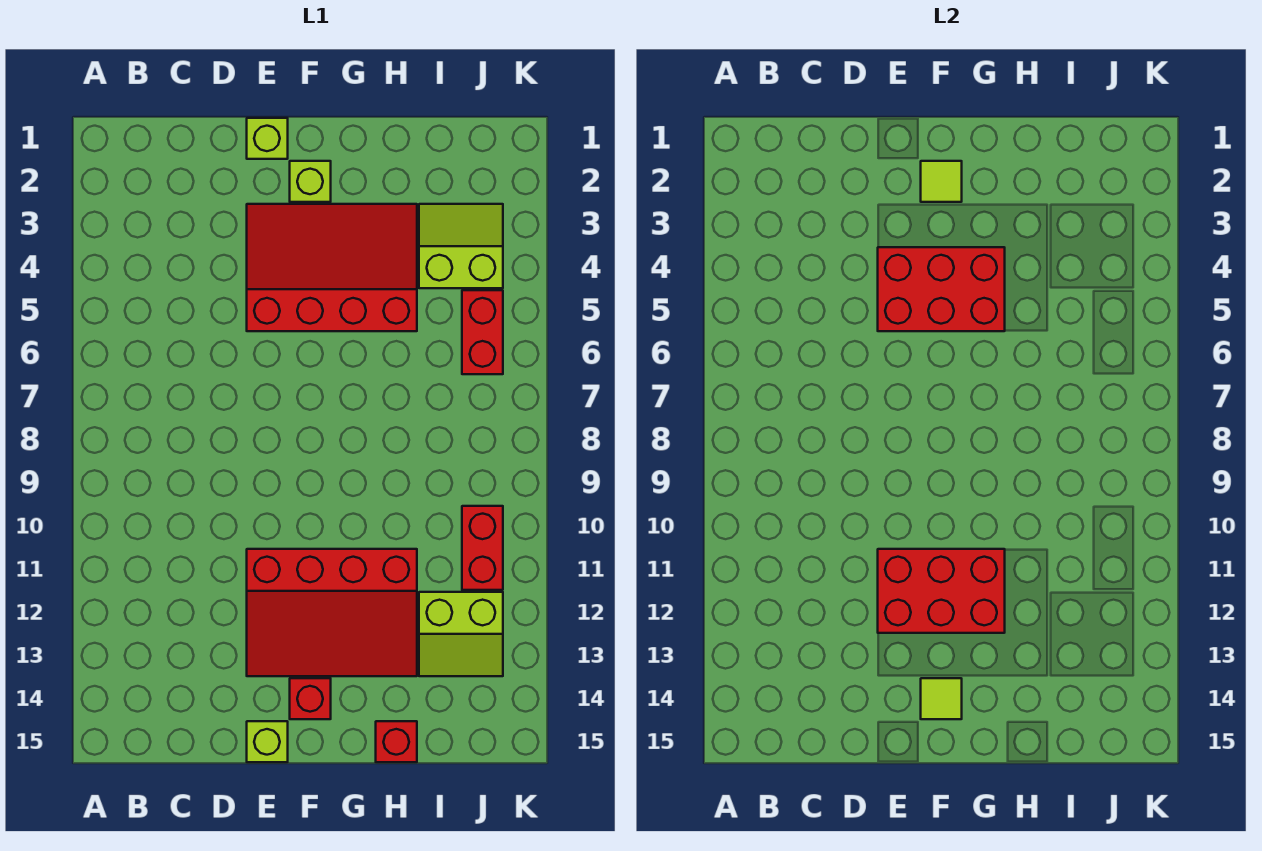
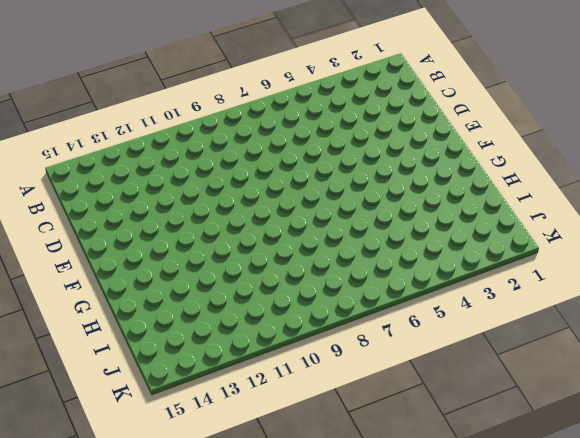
none -> lime brick E1 level 1
none -> red slope E3:H5 level 1 top 5
none -> red slope E11:H13 level 1 top 11

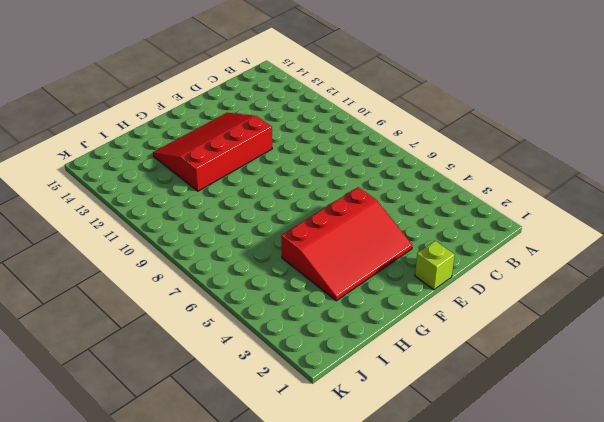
none -> lime brick E15 level 1
none -> lime brick F2 level 1
none -> red brick F14 level 1

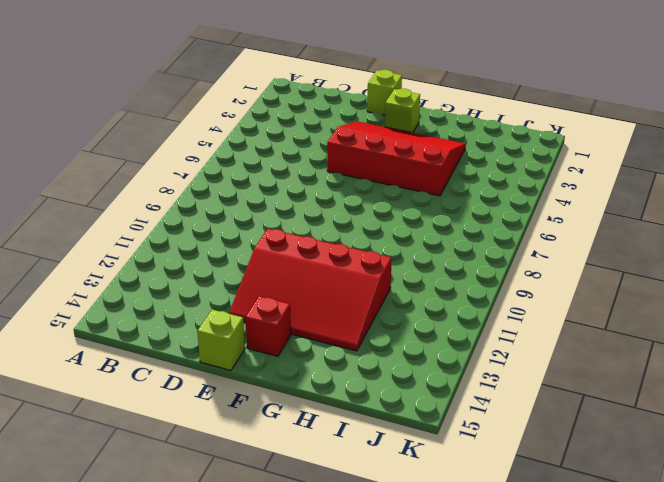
none -> red brick H15 level 1
none -> lime slope I3:J4 level 1 top 4
none -> lime slope I12:J13 level 1 top 12

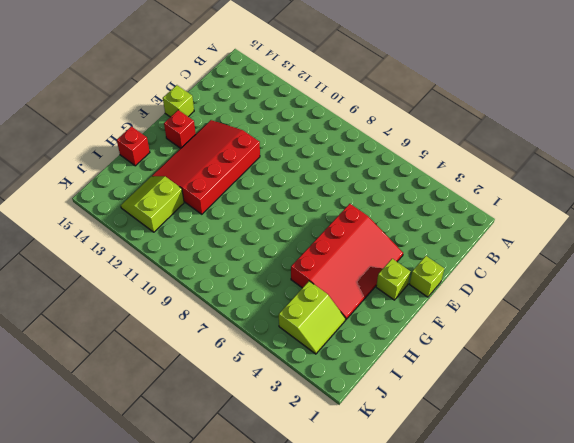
none -> red brick J5:J6 level 1
none -> red brick J10:J11 level 1
none -> red brick E4:G5 level 2

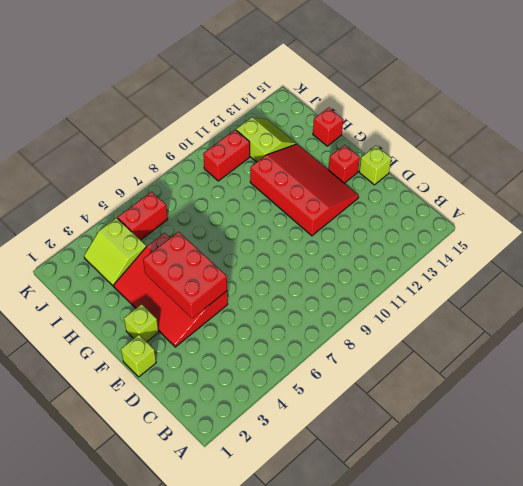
none -> red brick E11:G12 level 2
none -> lime tile F2 level 2
none -> lime tile F14 level 2

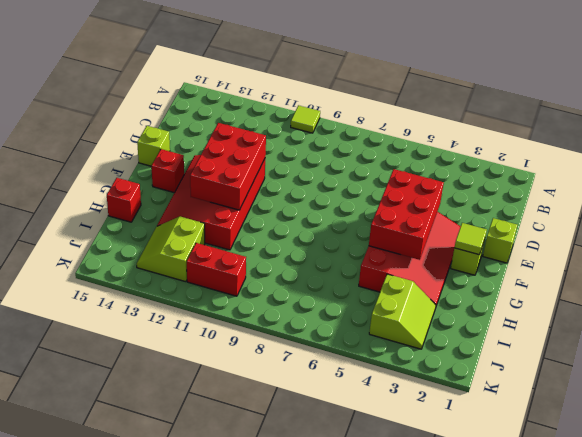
lime tile A10 level 1 -> lime tile F14 level 2
none -> red brick J5:J6 level 1

